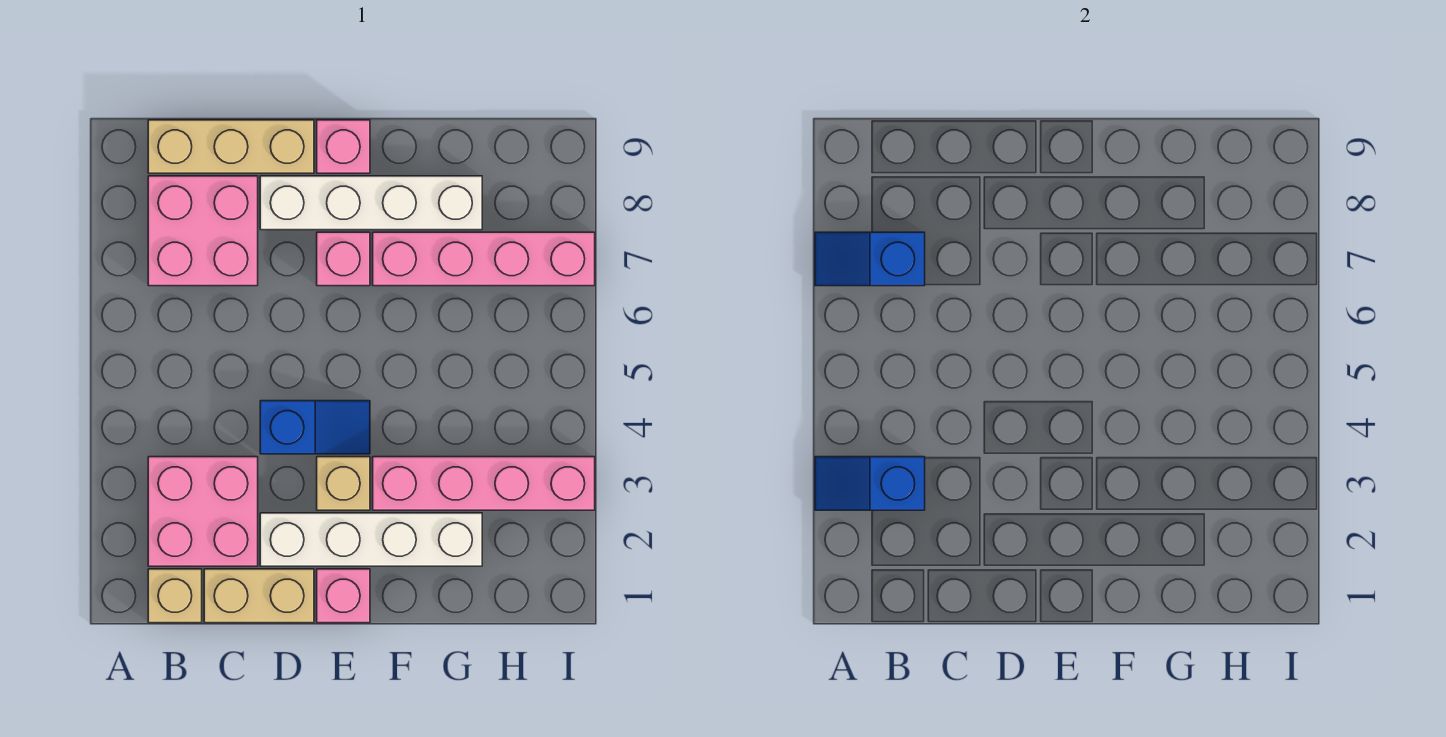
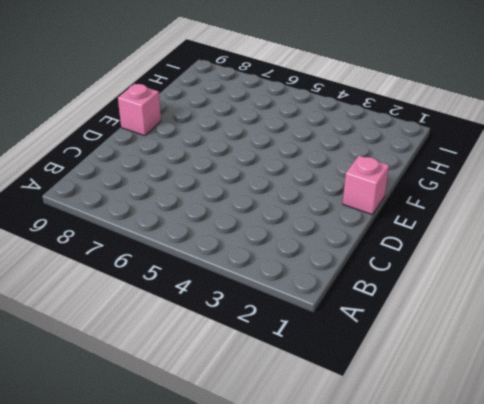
none -> tan brick B1 level 1
none -> pink brick B2:C3 level 1
none -> pink brick B7:C8 level 1

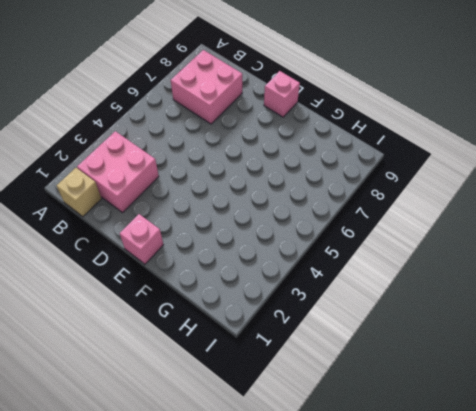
none -> tan brick B9:D9 level 1
none -> tan brick C1:D1 level 1
none -> white brick D2:G2 level 1

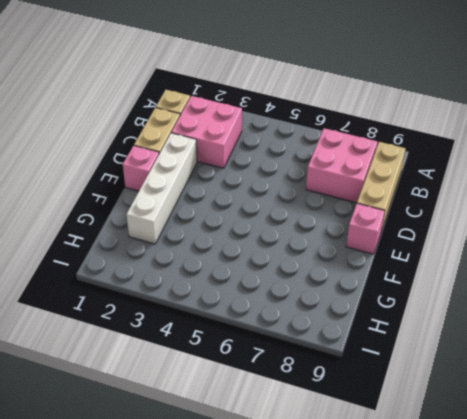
none -> blue slope D4:E4 level 1 top D
none -> white brick D8:G8 level 1
none -> tan brick E3 level 1

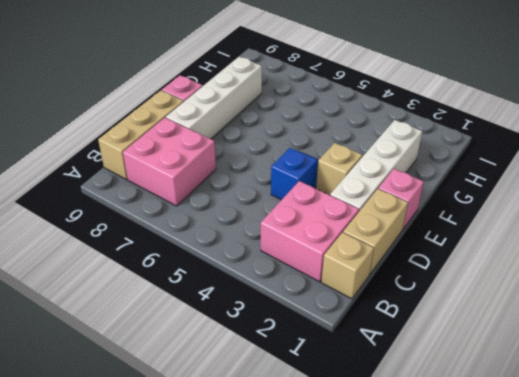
none -> pink brick E7 level 1
none -> pink brick F3:I3 level 1
none -> pink brick F7:I7 level 1

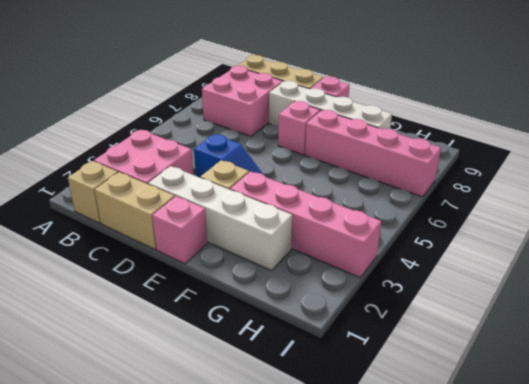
none -> blue slope A3:B3 level 2 top B
none -> blue slope A7:B7 level 2 top B

